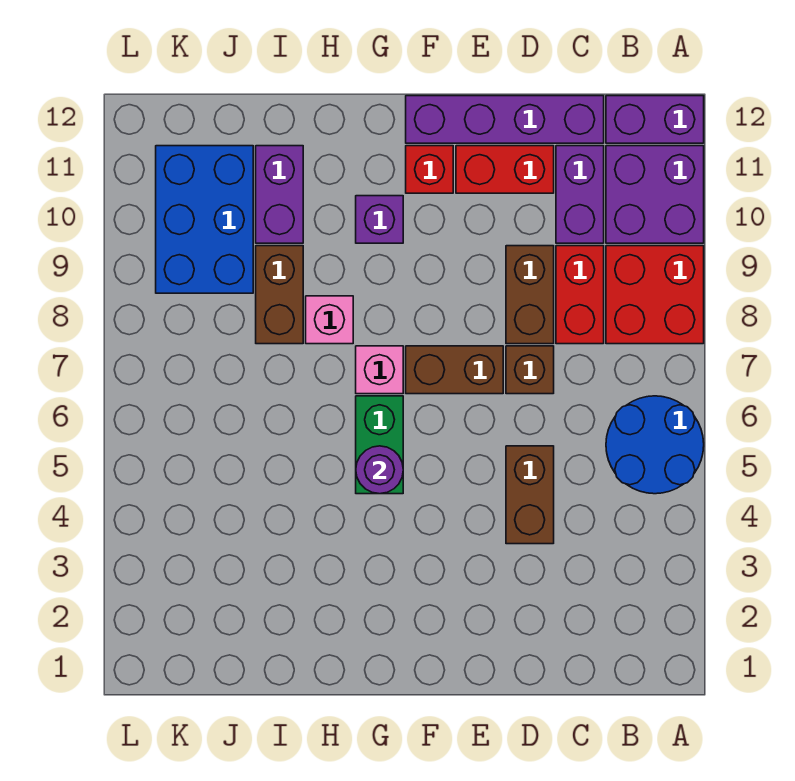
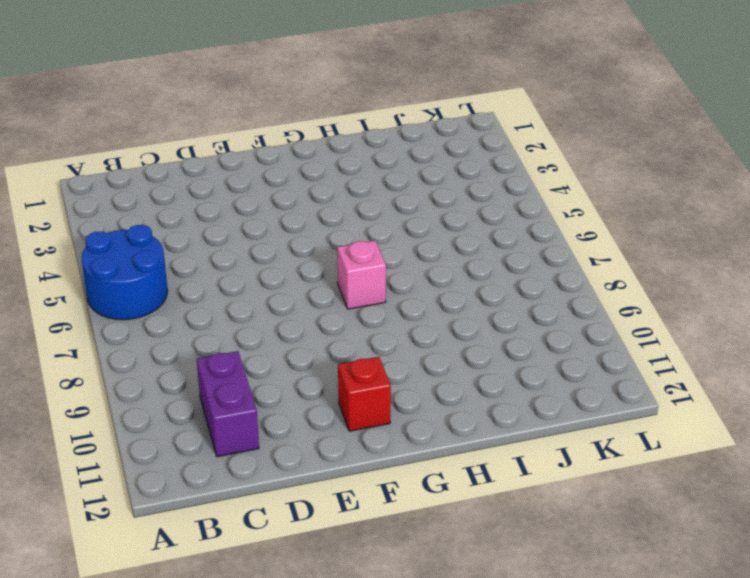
none -> red brick A8:B9 level 1
none -> purple brick A10:B11 level 1
none -> purple brick A12:B12 level 1

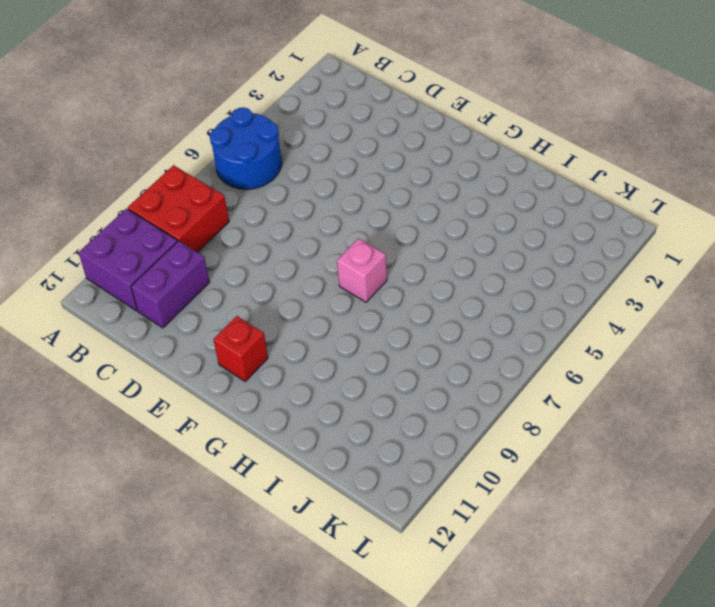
none -> purple brick A12:B12 level 1
none -> red brick C8:C9 level 1
none -> purple brick C12:F12 level 1

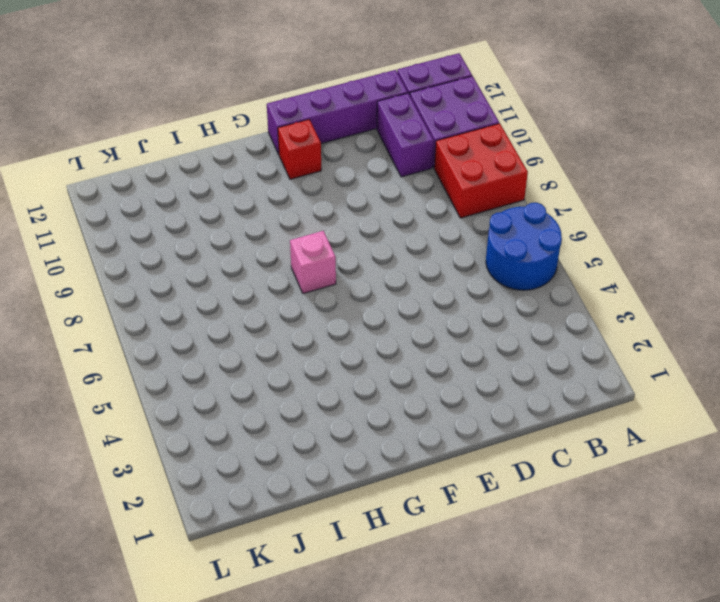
none -> red brick C8:C9 level 1
none -> brown brick D4:D5 level 1
none -> brown brick D7 level 1

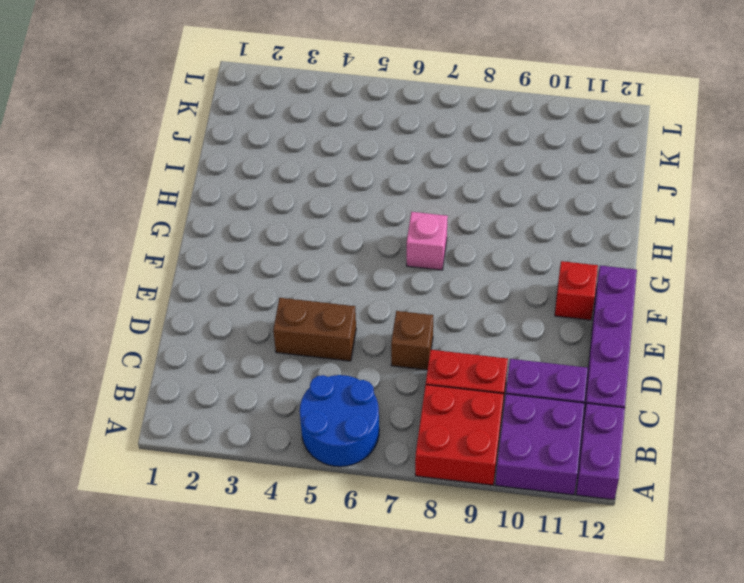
none -> brown brick D8:D9 level 1
none -> red brick D11:E11 level 1
none -> brown brick E7:F7 level 1

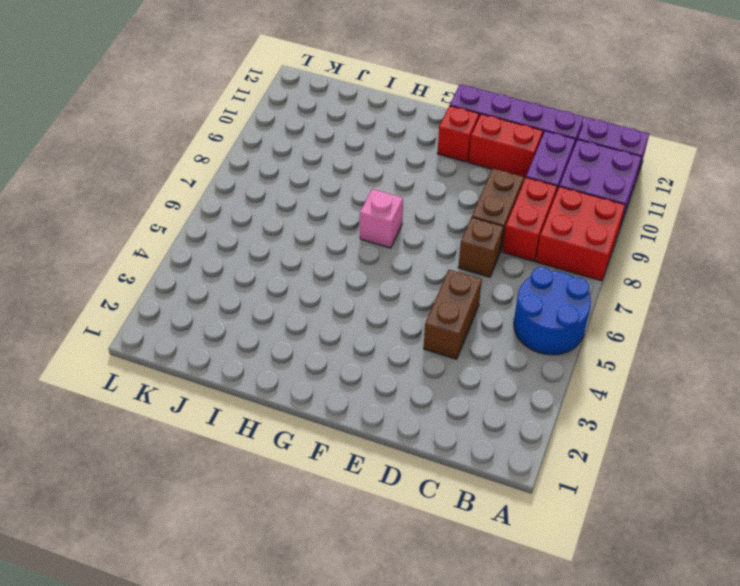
none -> brown brick E7:F7 level 1
none -> green brick G5:G6 level 1
none -> purple brick G10 level 1

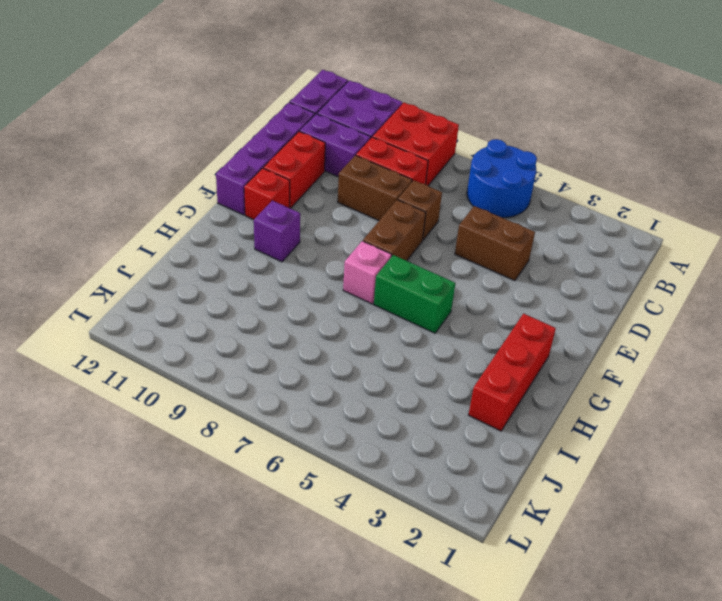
red brick G2:I2 level 1 -> none
none -> pink brick H8 level 1
none -> brown brick I8:I9 level 1
none -> purple brick I10:I11 level 1

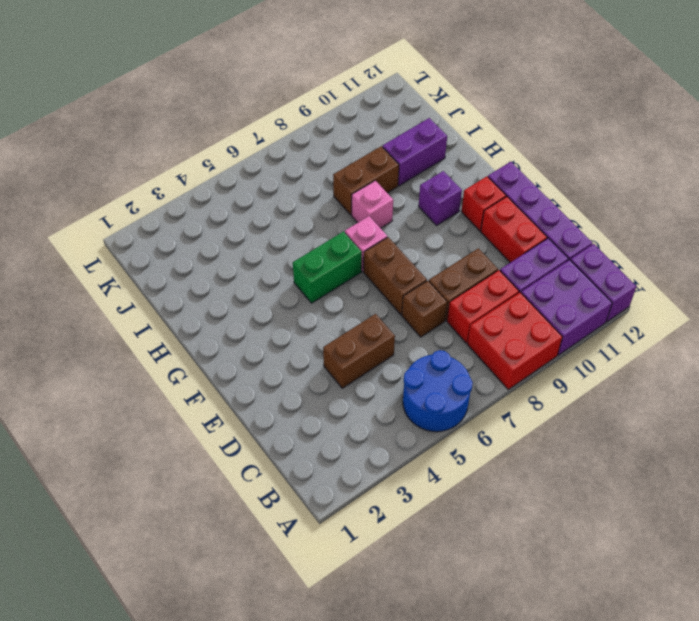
none -> blue brick J9:K11 level 1
none -> purple round brick G5 level 2

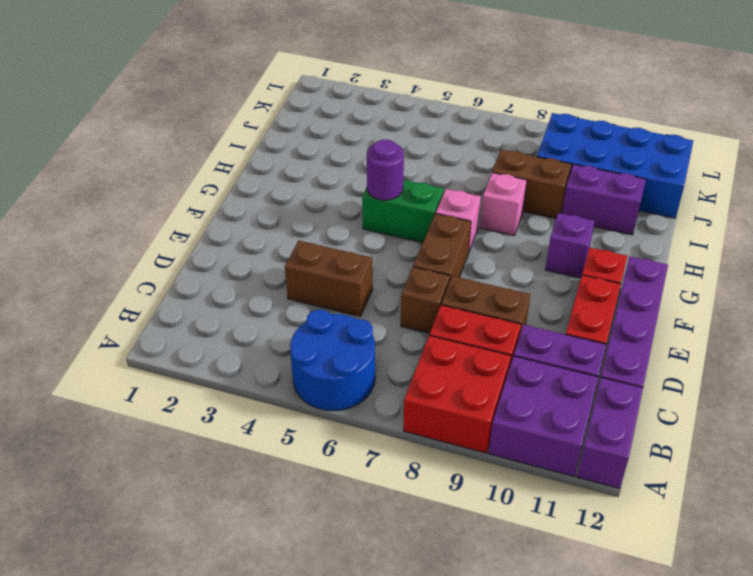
blue brick J9:K12 level 1 -> blue brick J9:K11 level 1

